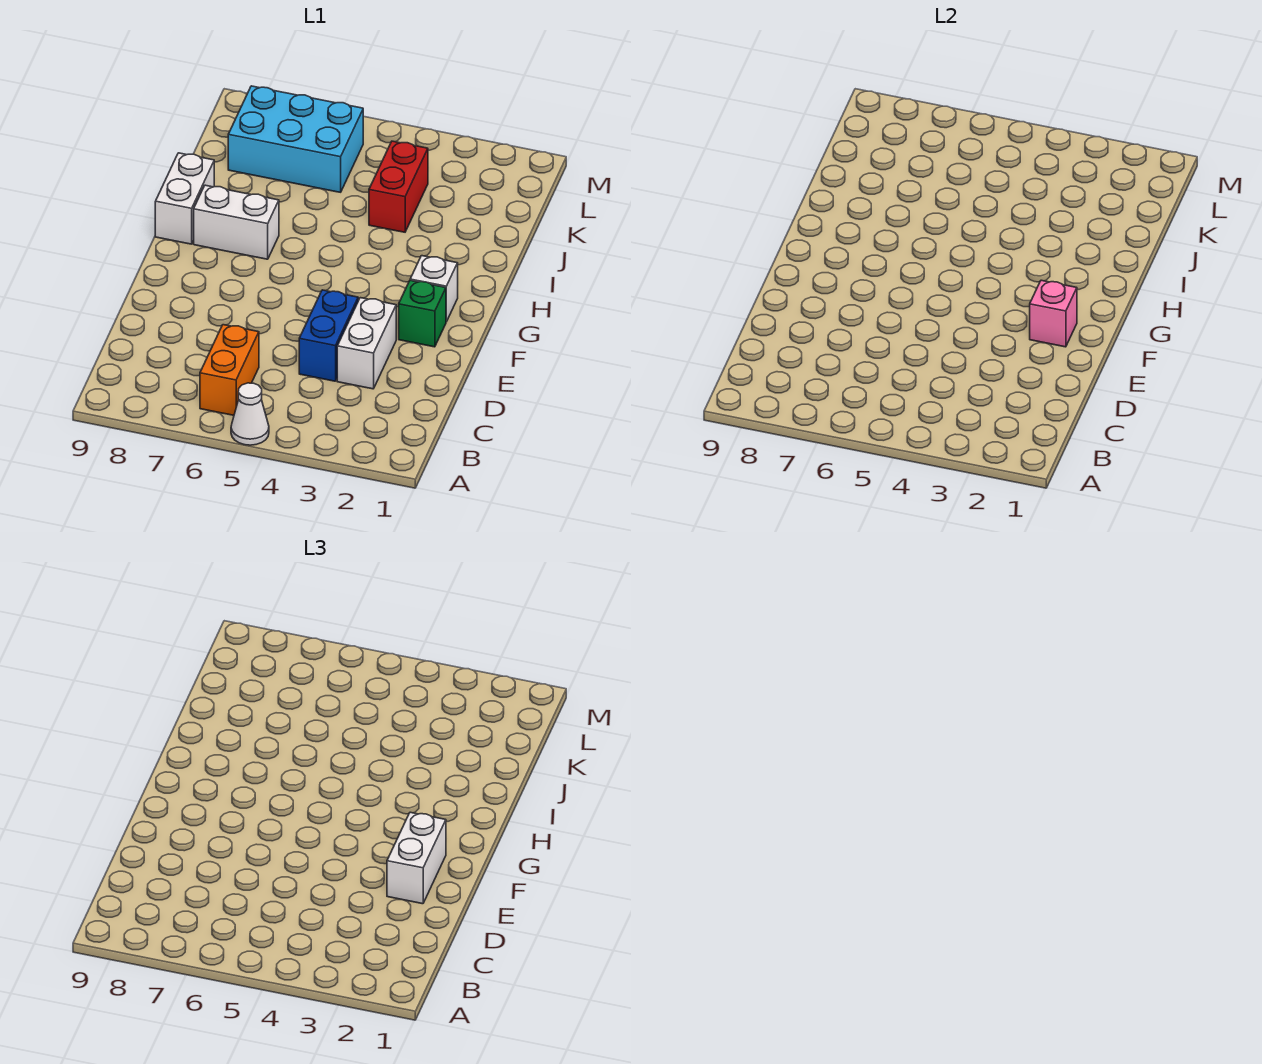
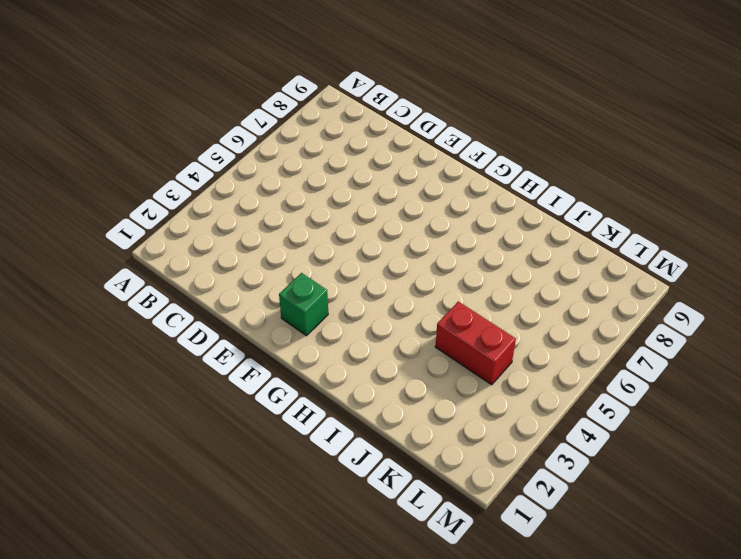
none -> white cone A5 level 1
none -> orange brick B6:C6 level 1
none -> white brick D3:E3 level 1

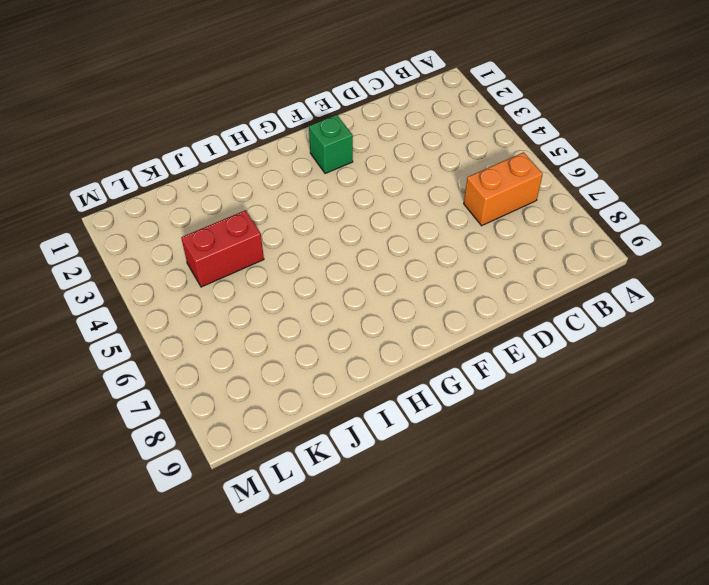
none -> white cone A5 level 1
none -> white brick D3:E3 level 1
none -> blue brick D4:E4 level 1

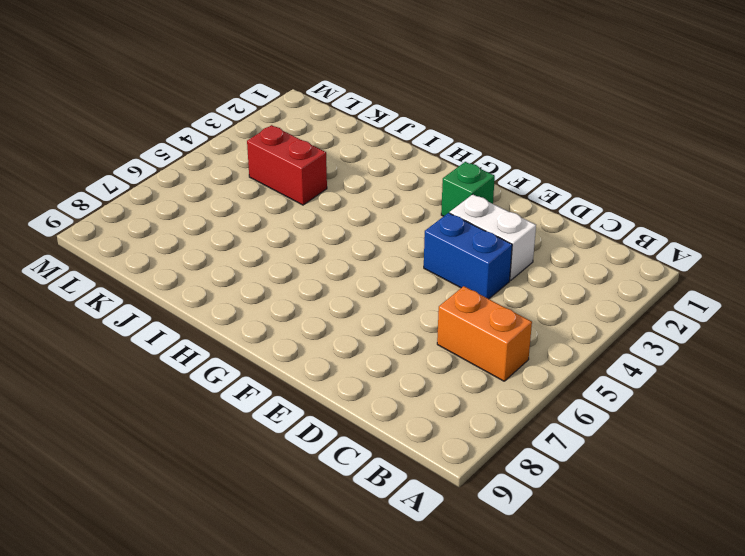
none -> white cone A5 level 1
none -> white brick G2 level 1
none -> white brick H7:H8 level 1

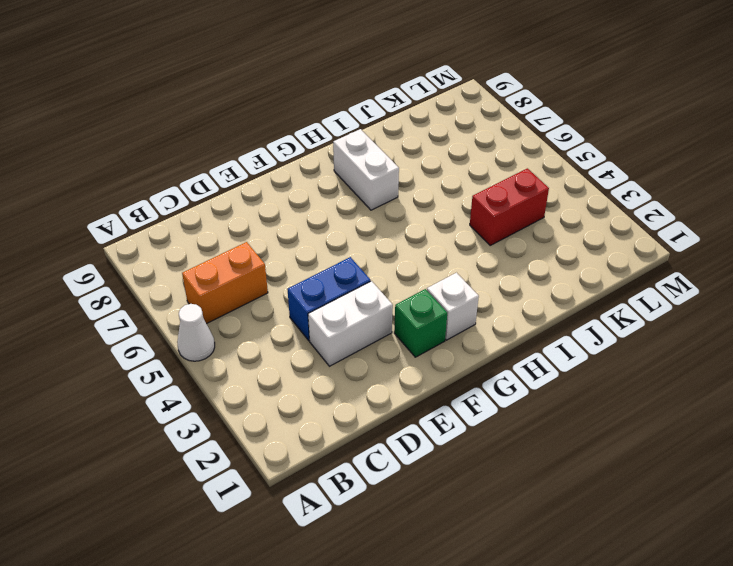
none -> white brick H9:I9 level 1
none -> cyan brick K6:L8 level 1
none -> pink brick F2 level 2

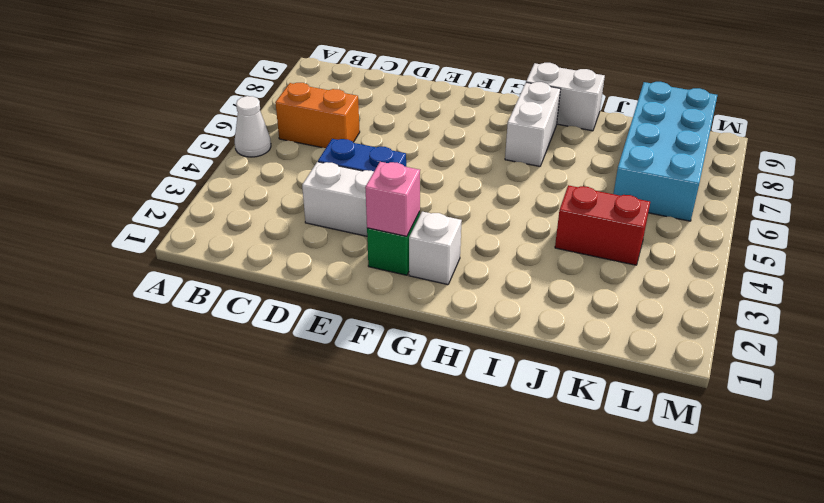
cyan brick K6:L9 level 1 -> cyan brick K6:L8 level 1
none -> white brick E2:F2 level 3

